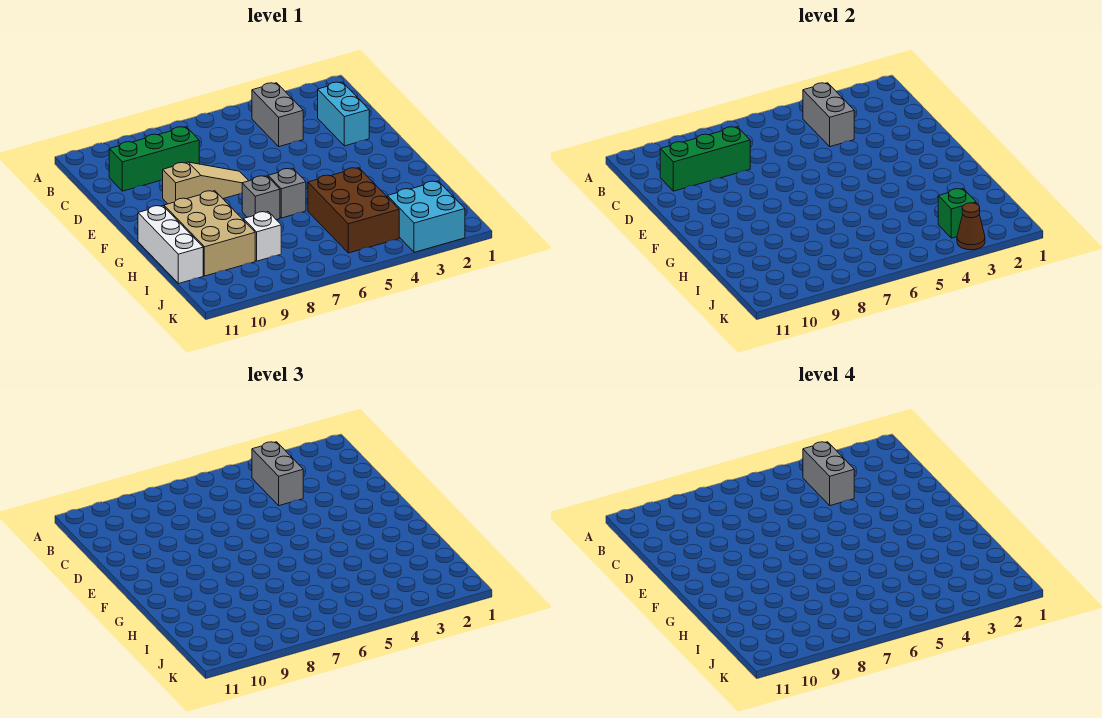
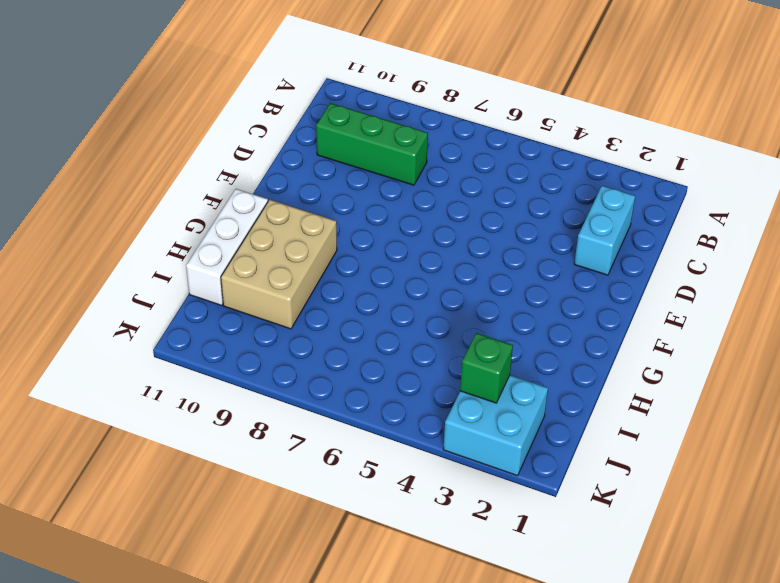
none -> grey brick B4:C4 level 1
none -> tan slope E7:E9 level 1 top 9
none -> grey brick G6 level 1

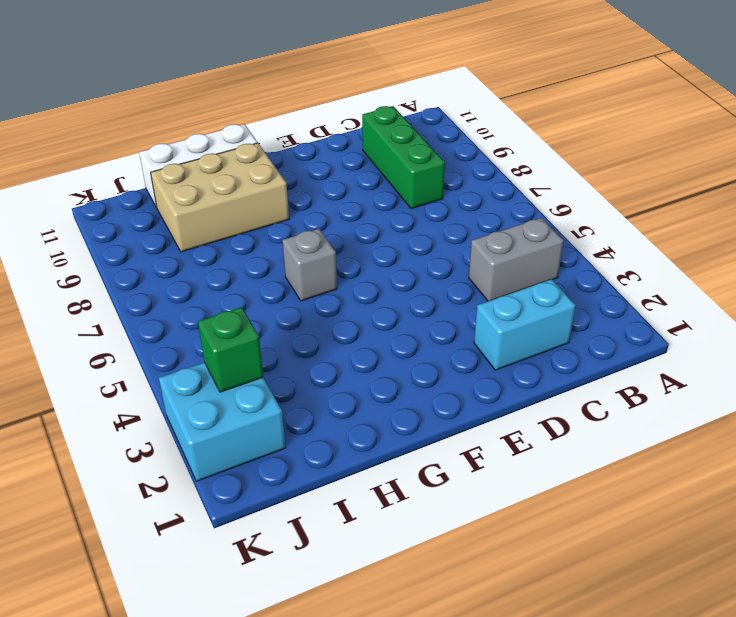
none -> tan slope E7:E9 level 1 top 9
none -> grey brick G7 level 1
none -> brown brick H4:J5 level 1

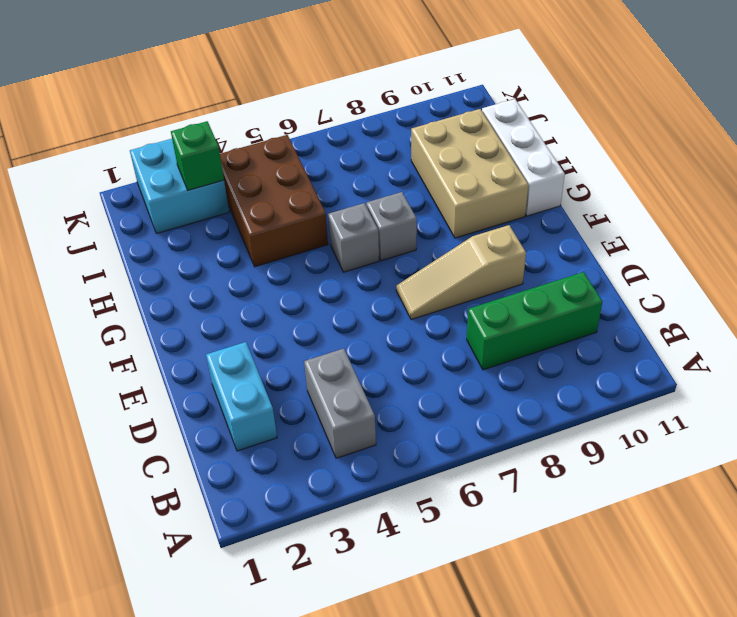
none -> white brick I8 level 1
none -> grey brick B4:C4 level 2
none -> green brick C8:C10 level 2

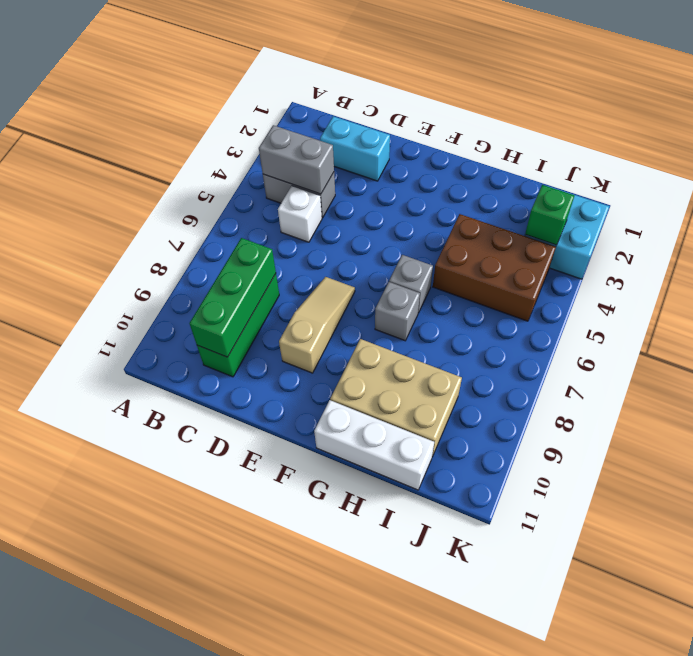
white brick C5 level 1 -> white brick I8 level 1
none -> brown cone K3 level 2
none -> grey brick B4:C4 level 3
none -> grey brick B4:C4 level 4

